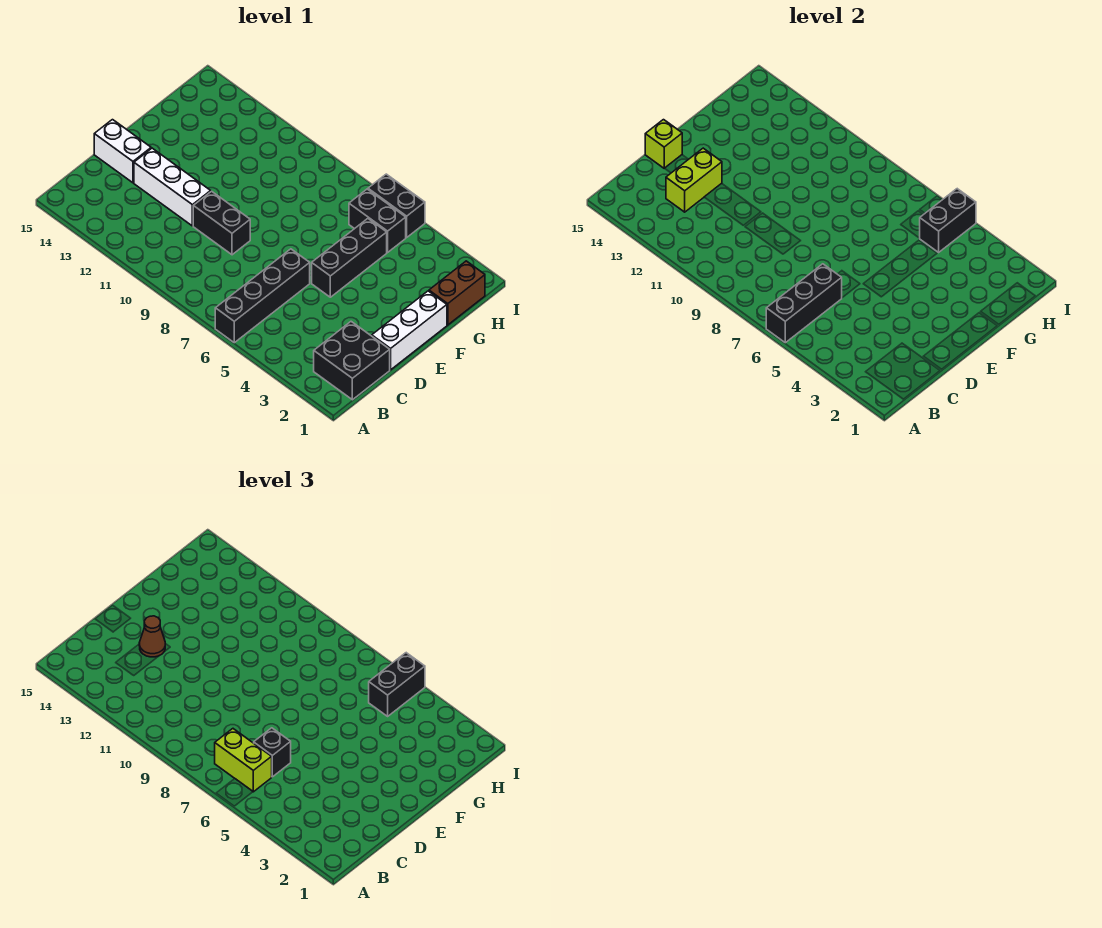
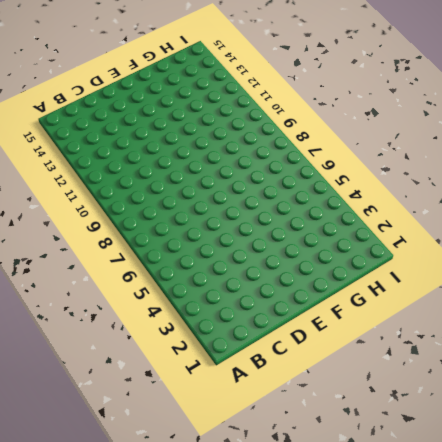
none -> black brick A6:D6 level 1
none -> black brick B1:C2 level 1
none -> white brick D1:F1 level 1

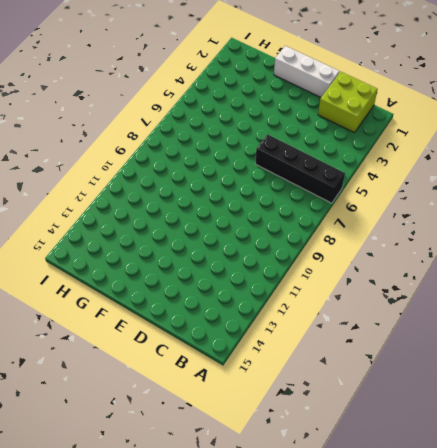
lime brick B1:C2 level 1 -> black brick B1:C2 level 1
none -> black brick D9:D10 level 1
none -> white brick D11:D13 level 1
none -> white brick D14:D15 level 1

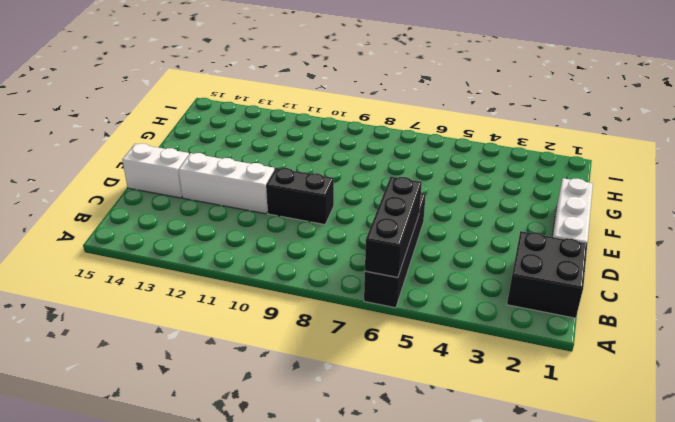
none -> black brick E5:G5 level 1
none -> brown brick G1:H1 level 1
none -> black brick H5:H6 level 1

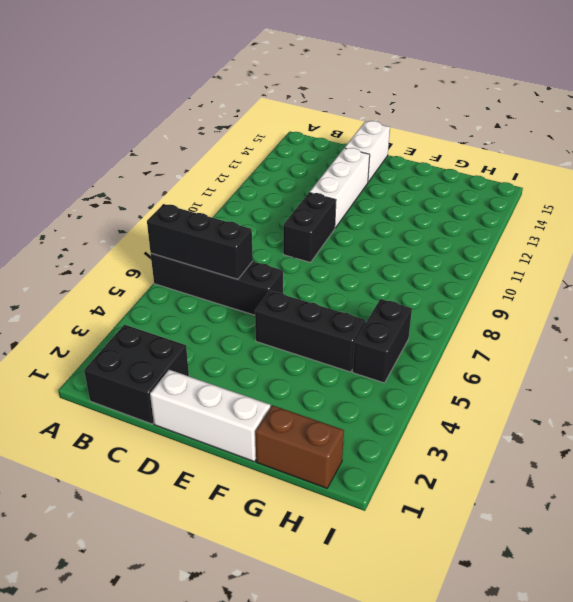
none -> black brick I5:I6 level 1
none -> lime brick C13:D13 level 2
none -> lime brick D15 level 2

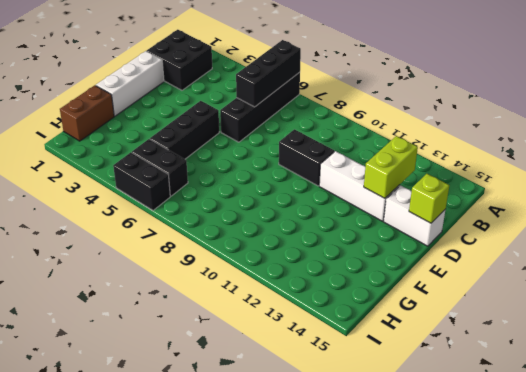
none -> black brick H5:I5 level 2
none -> lime brick B6:B7 level 3
none -> black brick C6 level 3

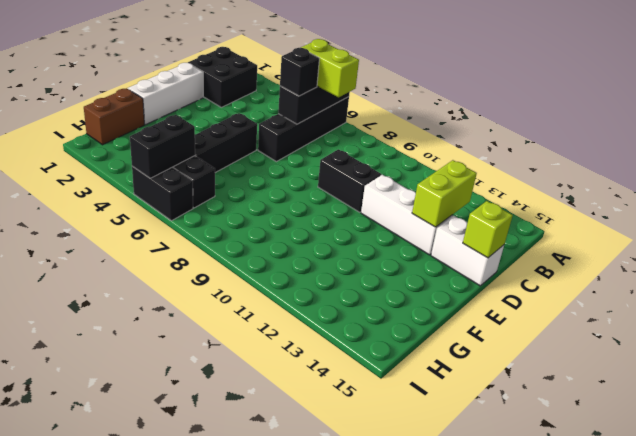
none -> brown cone D13 level 3
none -> black brick H5:I5 level 3

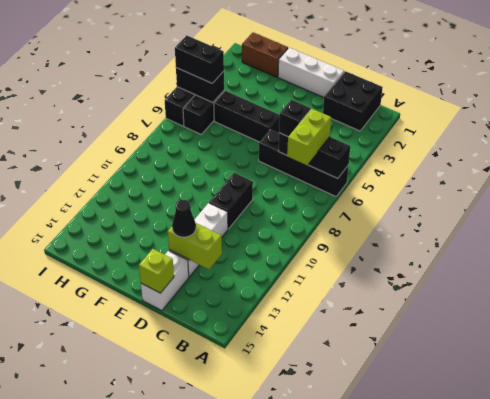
black cone D13 level 3 -> brown cone D13 level 3

